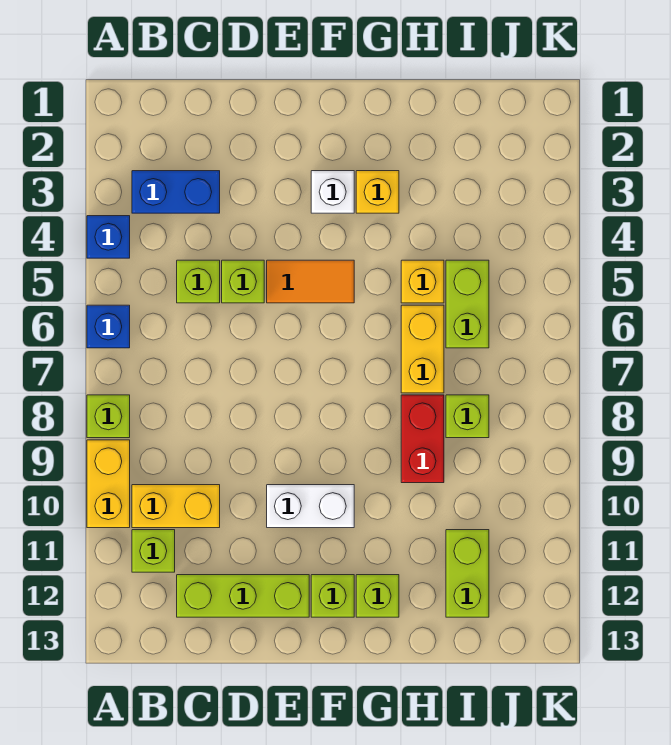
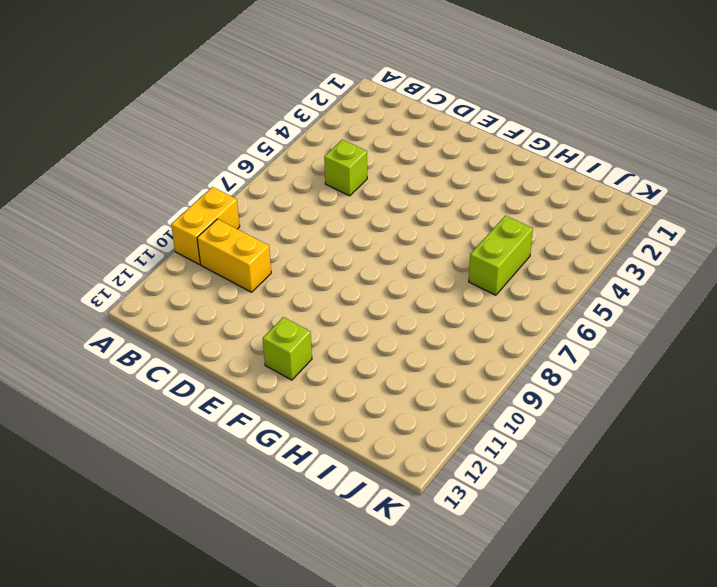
none -> blue brick A4 level 1
none -> blue brick A6 level 1
none -> lime brick A8 level 1

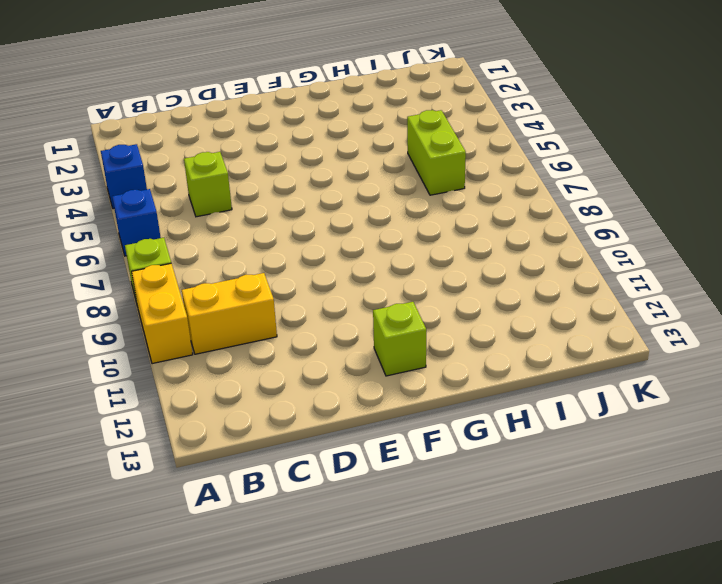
none -> blue brick B3:C3 level 1
none -> lime brick B11 level 1
none -> lime brick C12:E12 level 1

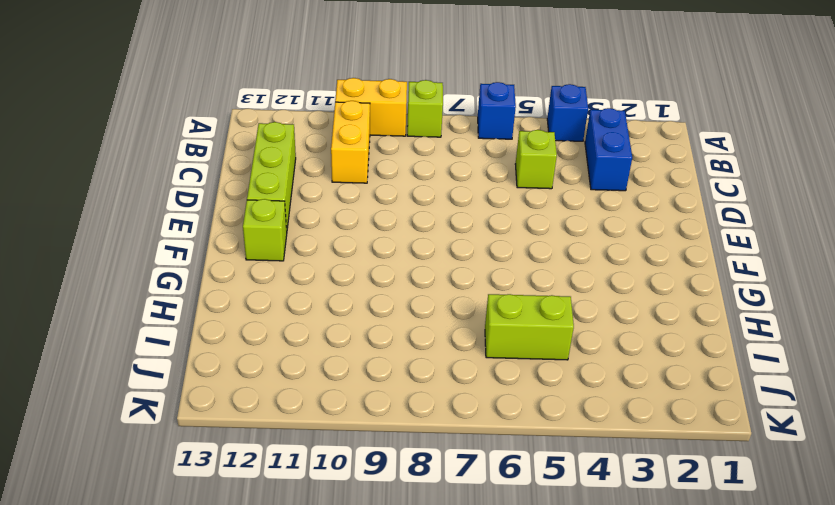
none -> lime brick B11 level 1
none -> lime brick D5 level 1
none -> orange tile E5:F5 level 1

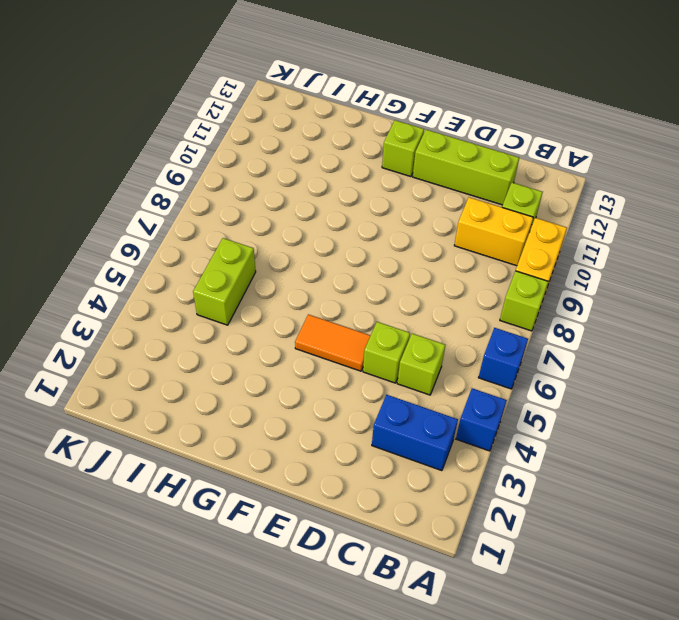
none -> white brick E10:F10 level 1
none -> white brick F3 level 1
none -> yellow brick G3 level 1

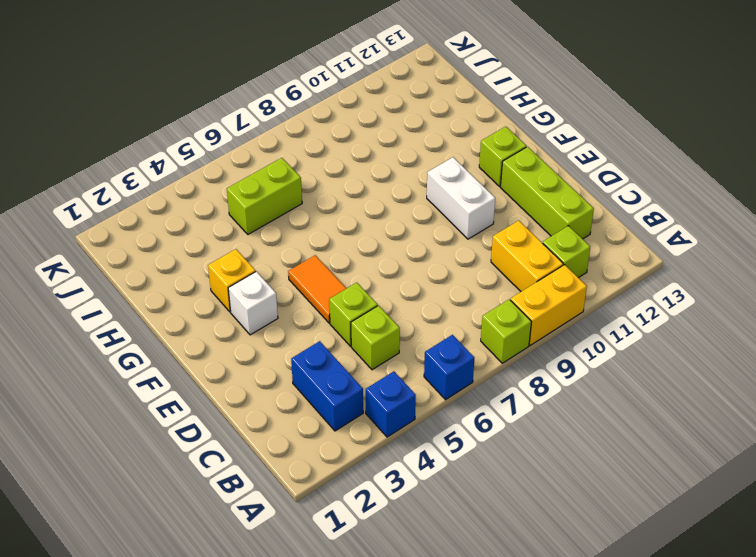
none -> lime brick G12 level 1
none -> yellow brick H5 level 1
none -> yellow brick H6:H7 level 1

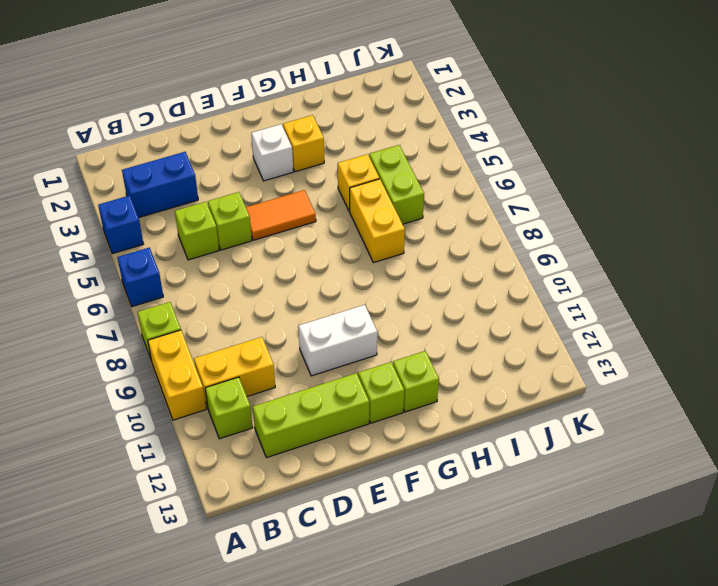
none -> red brick H8:H9 level 1
none -> lime brick I8 level 1
none -> lime brick I11:I12 level 1

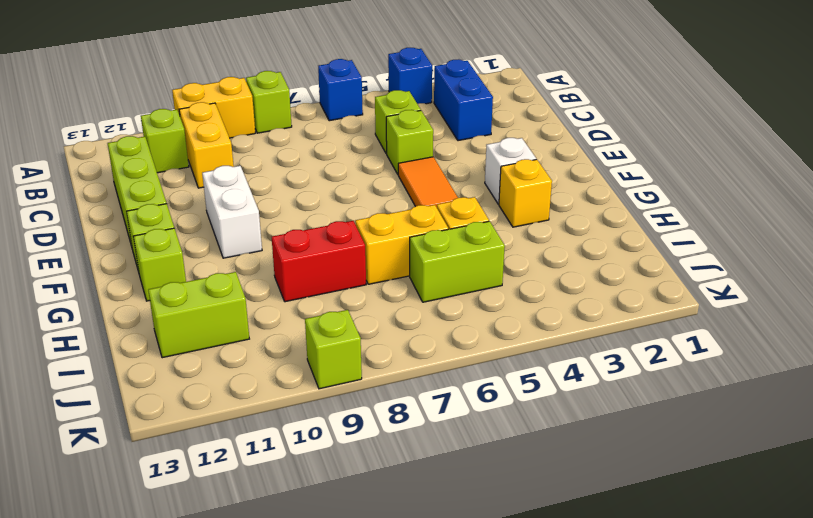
lime brick K9 level 1 -> lime brick I8 level 1

